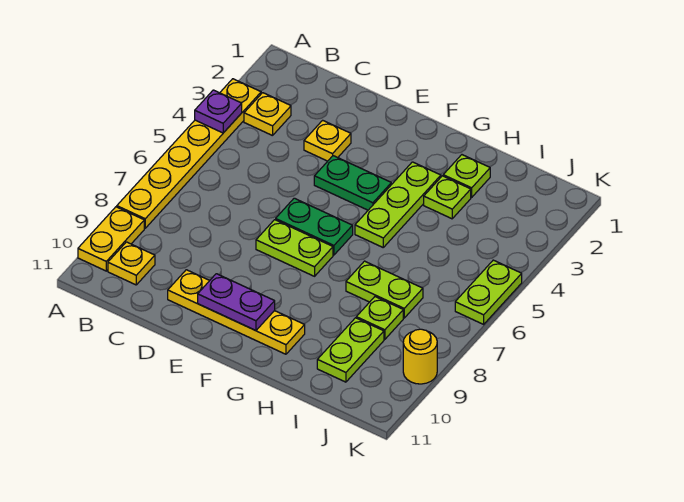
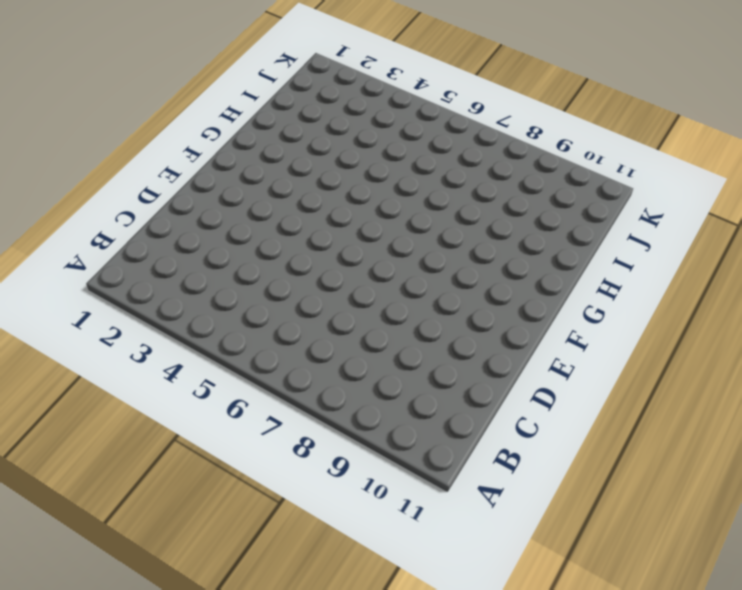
none -> yellow plate A3:A8 level 1
none -> yellow plate A9:A10 level 1
none -> yellow plate B3 level 1

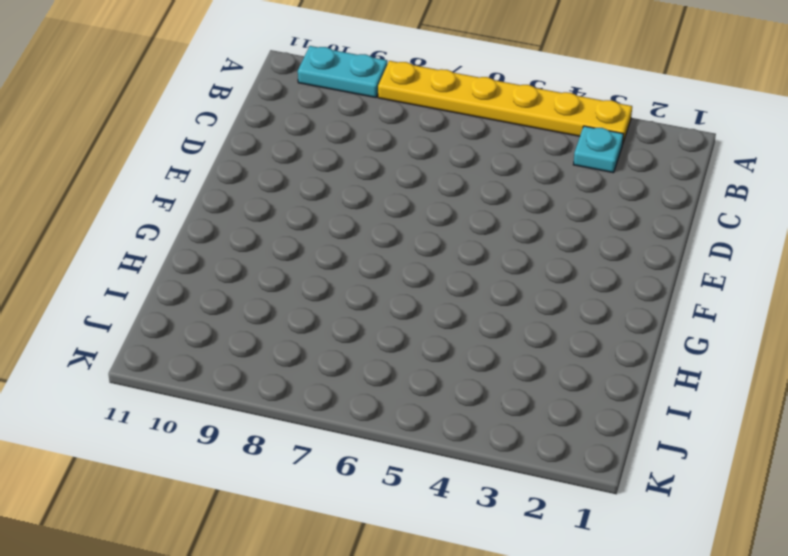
cyan plate A9:A10 level 1 -> yellow plate A9:A10 level 1
cyan plate B3 level 1 -> yellow plate B3 level 1
none -> yellow plate B10 level 1
none -> yellow plate D3 level 1
none -> yellow plate D10:G10 level 1

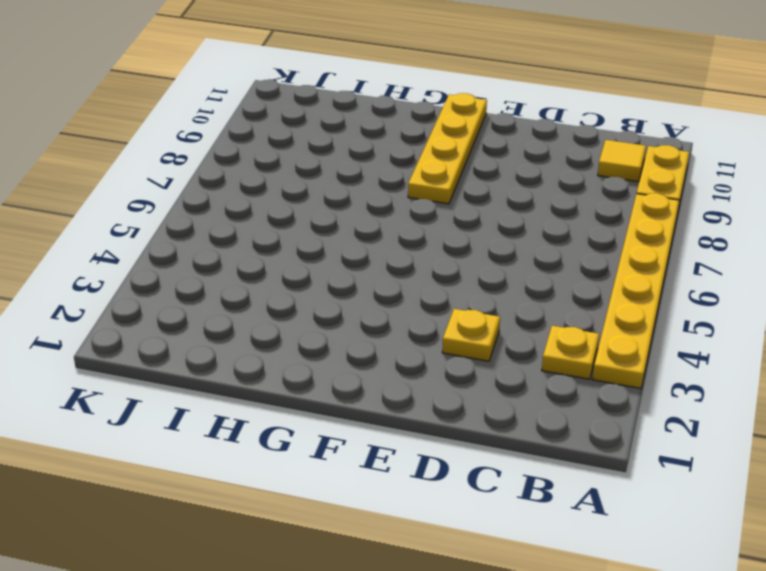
yellow tile B10 level 1 -> yellow plate B10 level 1
yellow plate F8:F11 level 1 -> yellow plate D10:G10 level 1
none -> green plate E4:F4 level 1
none -> green plate E6:F6 level 1
none -> lime plate E7:F7 level 1

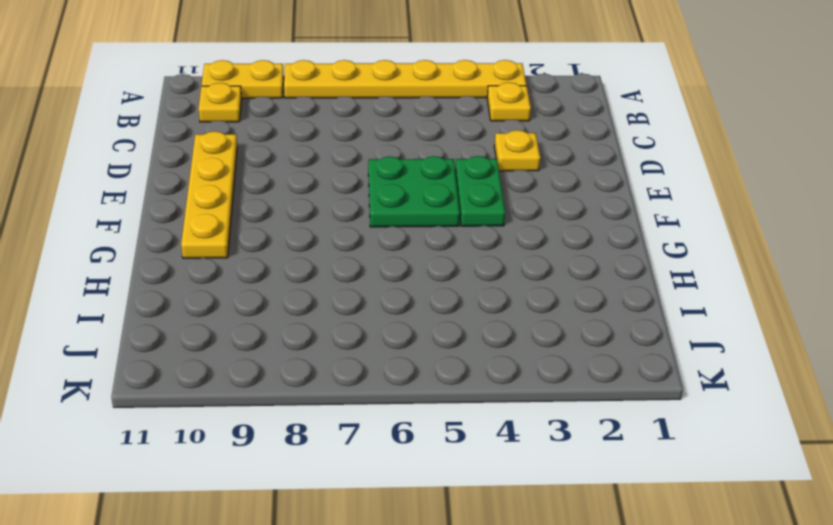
green plate E5:F6 level 1 -> green plate E6:F6 level 1
none -> lime plate E7:F7 level 1
none -> lime plate G3:G5 level 1
none -> lime plate H2 level 1

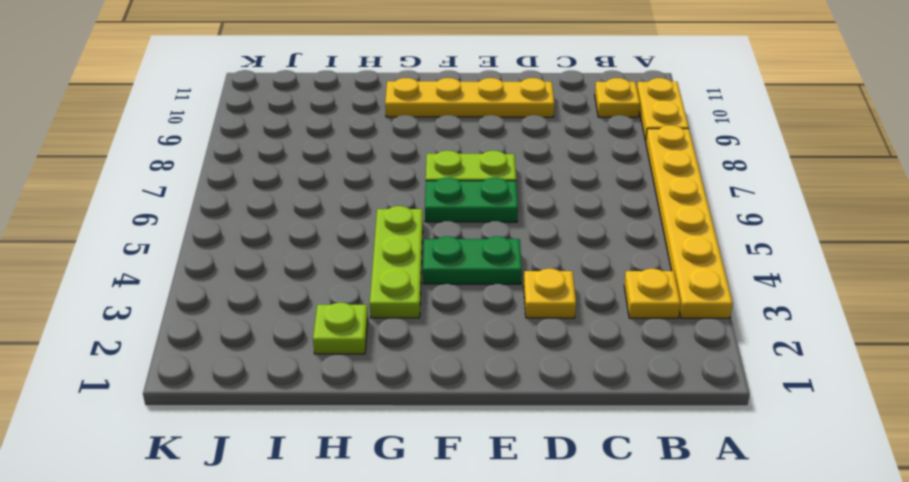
none -> lime plate H3 level 1
none -> lime plate H7:I7 level 1
none -> lime plate I8 level 1

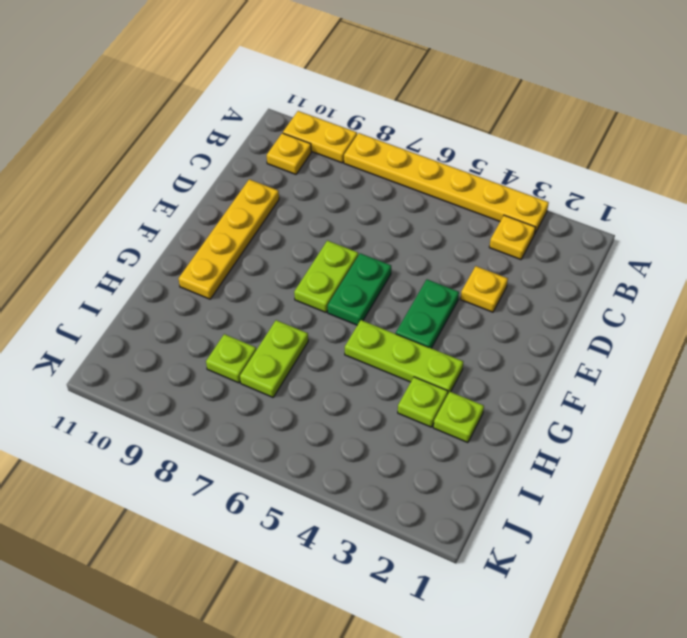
none -> lime plate I9:I10 level 1
none -> lime plate K5:K6 level 1
none -> yellow round brick K9 level 1

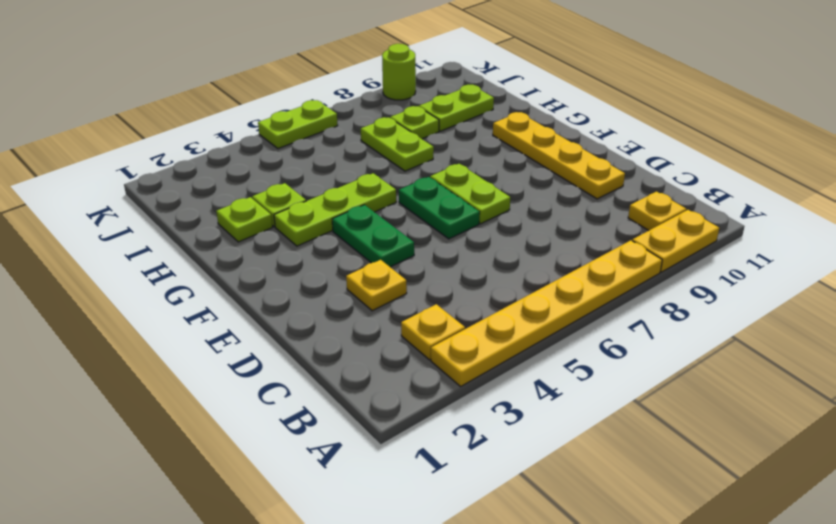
lime round brick K9 level 1 -> yellow round brick K9 level 1
none -> purple plate A4 level 2
none -> purple plate E10:F10 level 2

